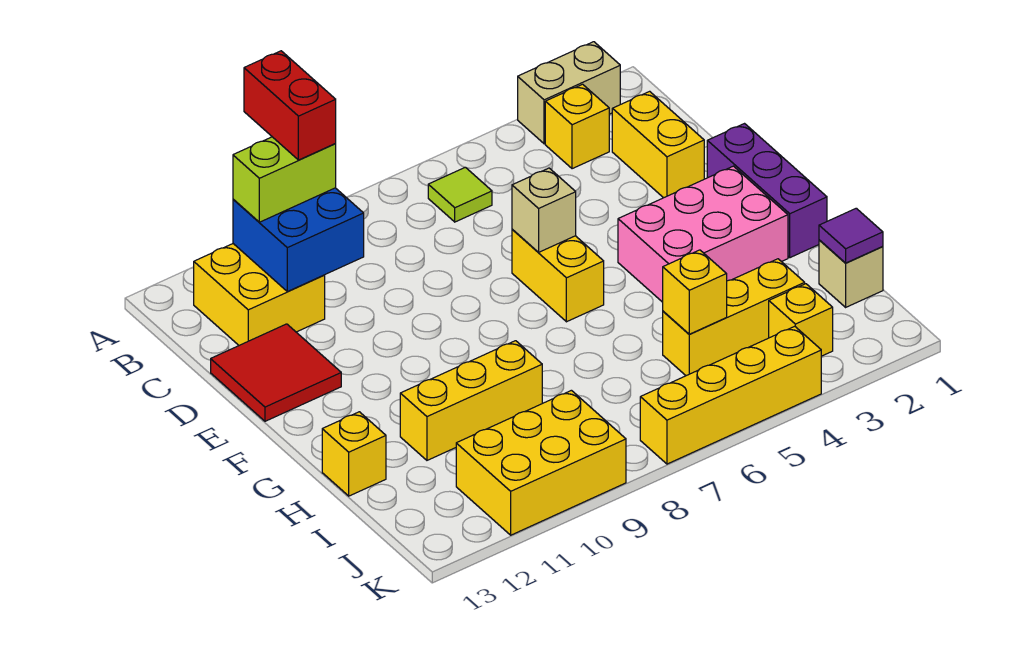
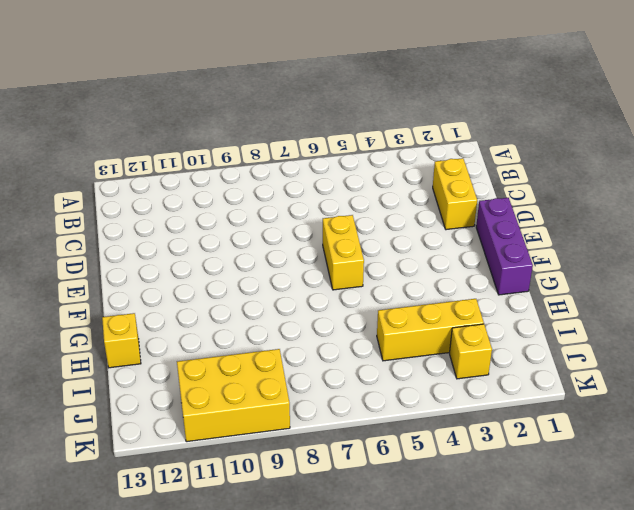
none -> tan brick A2:A3 level 1
none -> yellow brick B3 level 1
none -> lime tile B6 level 1

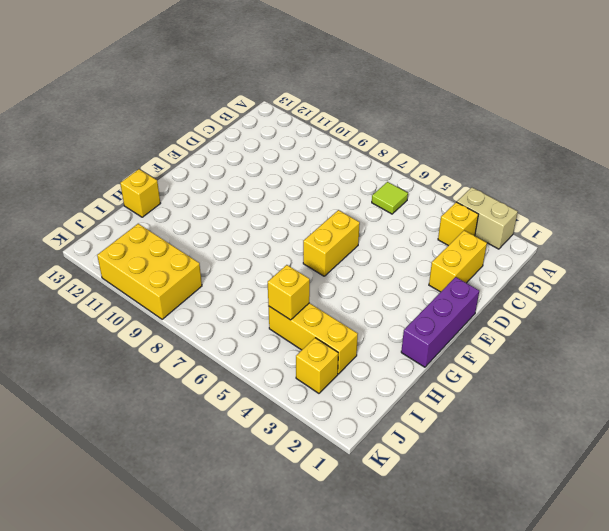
none -> yellow brick B11:C12 level 1
none -> red tile D12:E13 level 1
none -> pink brick F2:G4 level 1

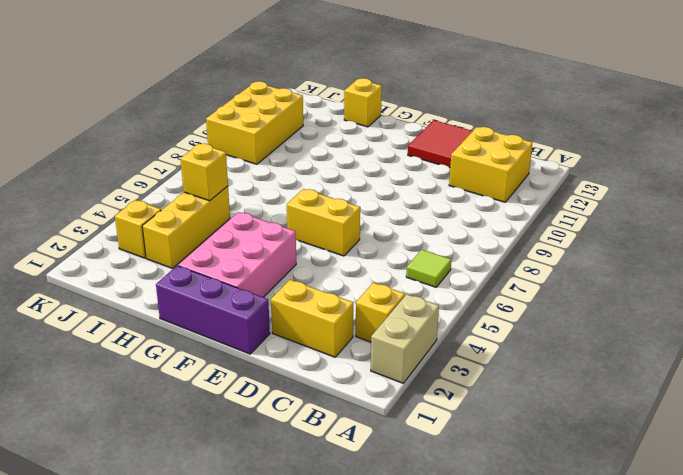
none -> yellow brick H9:H11 level 1
none -> tan brick I1 level 1
none -> yellow brick K4:K7 level 1

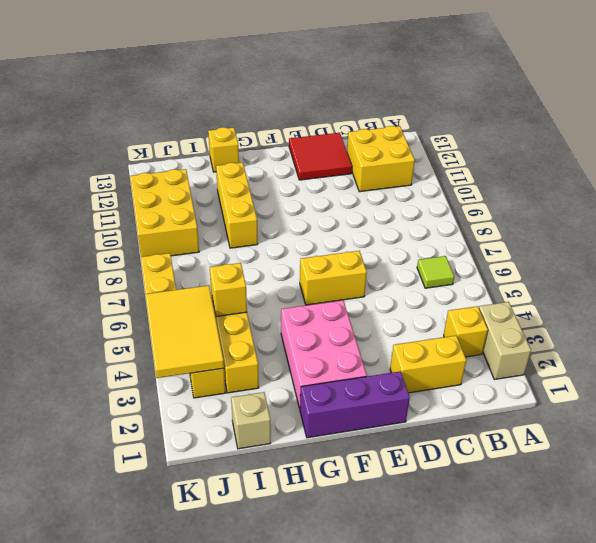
yellow tile J3:K5 level 2 -> none
none -> blue brick B10:C11 level 2
none -> tan brick E6 level 2
none -> purple tile I1 level 2

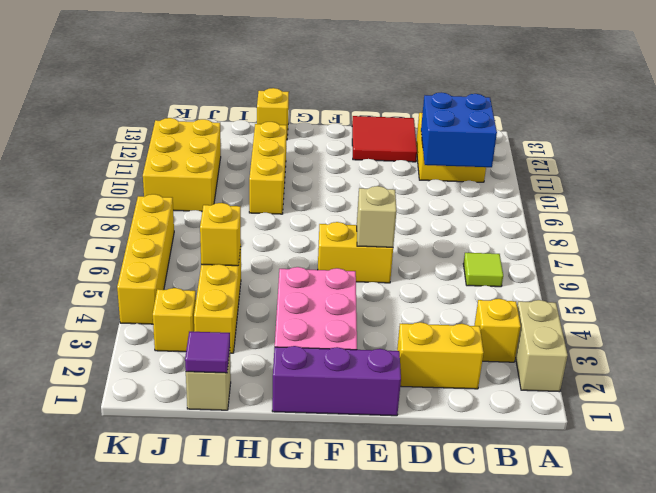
none -> lime brick B10:B11 level 3
none -> red brick A10:B10 level 4

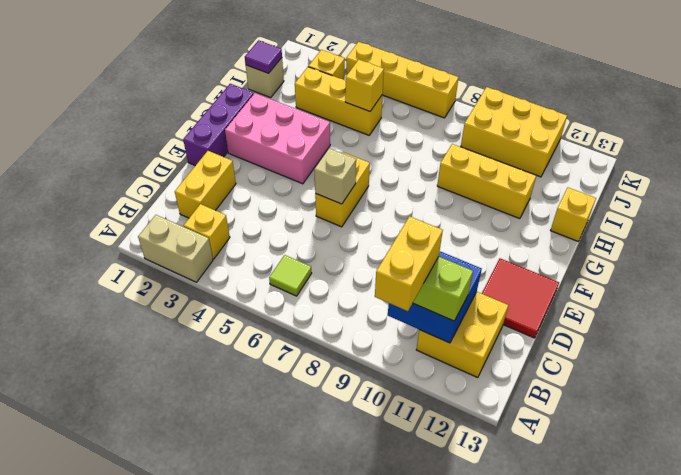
yellow brick A10:B10 level 4 -> red brick A10:B10 level 4

